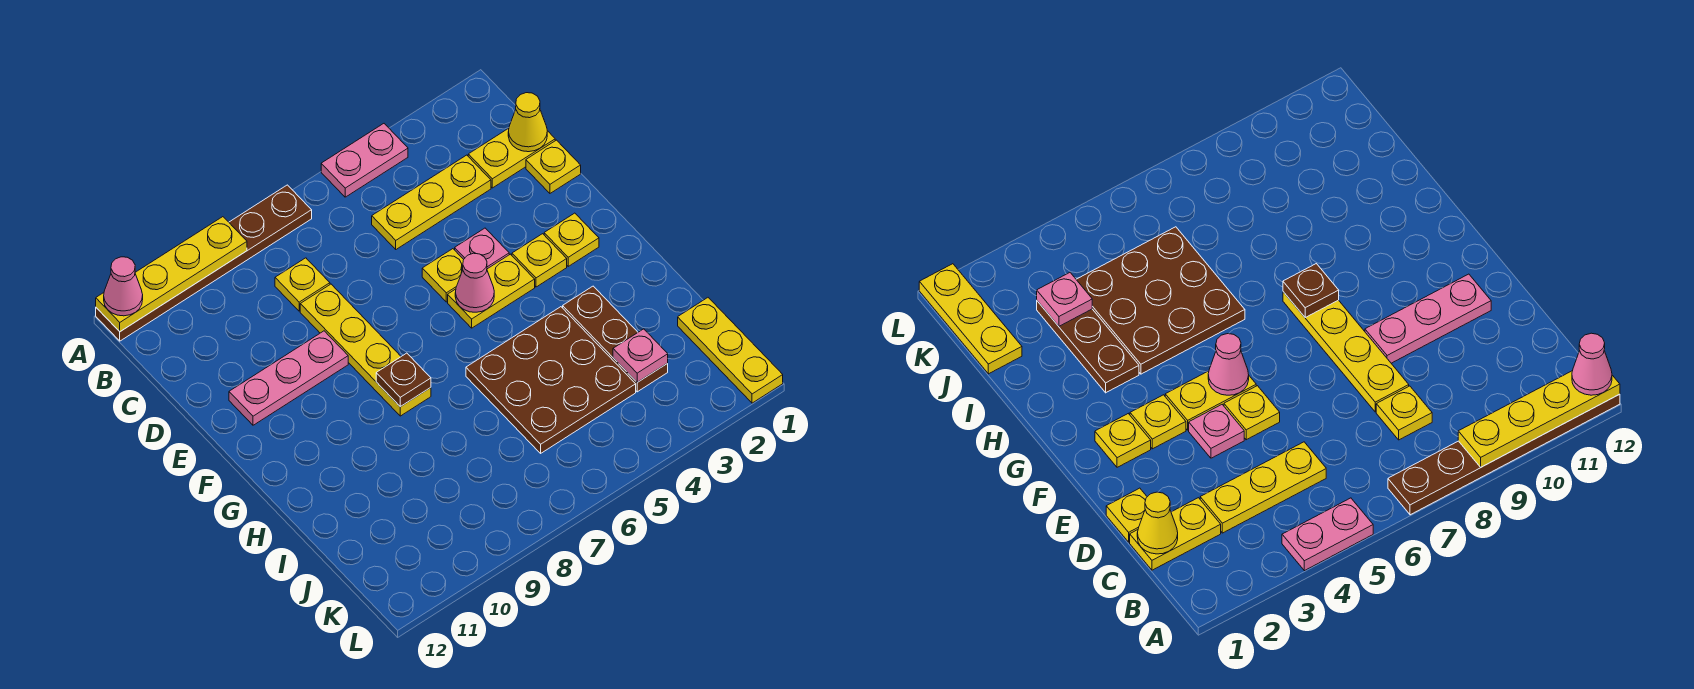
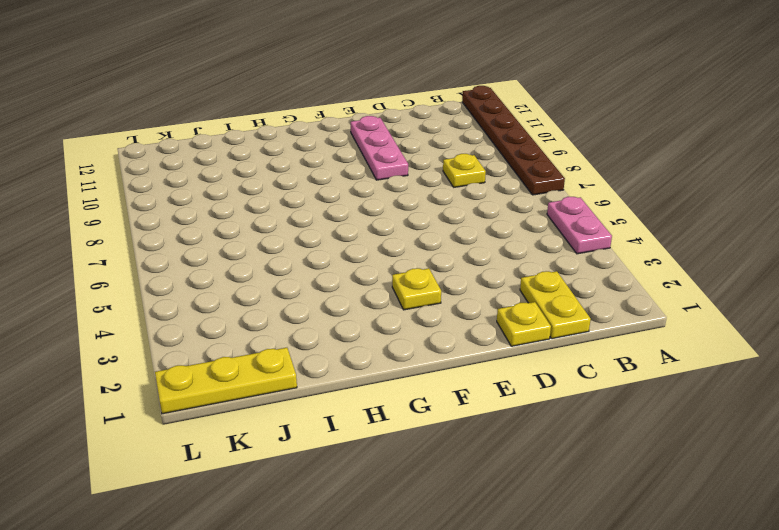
none -> yellow plate C3:C5 level 1
none -> yellow plate D8:G8 level 1
none -> pink plate E4 level 1

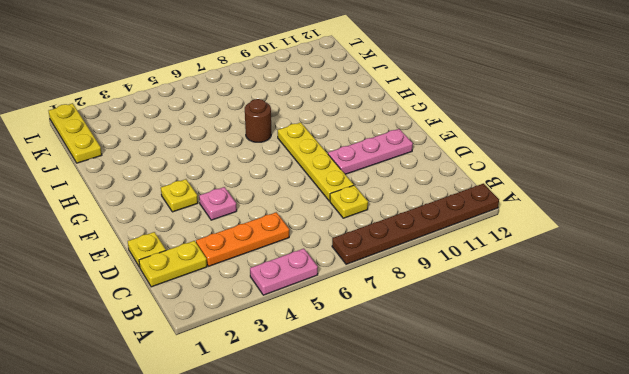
orange plate C3:C5 level 1 -> yellow plate C3:C5 level 1
brown round brick H7 level 1 -> none
none -> yellow plate E5 level 1
none -> yellow plate F2 level 1
none -> yellow plate F4:F5 level 1

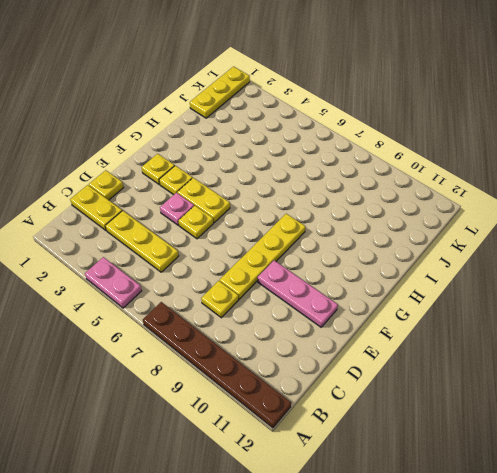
none -> brown plate H3:J3 level 1
none -> brown plate H4:J6 level 1
none -> yellow plate A9:A12 level 2

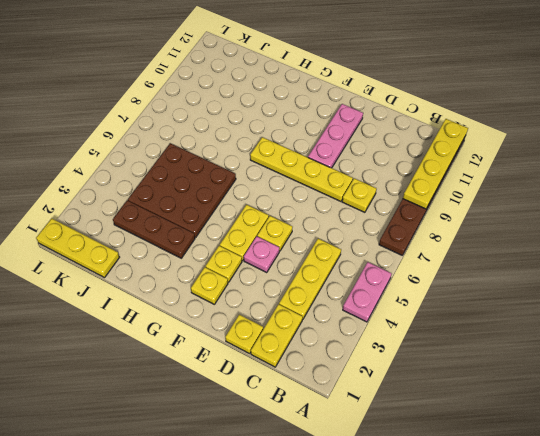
none -> yellow cone C1 level 2
none -> pink cone F5 level 2
none -> brown plate G8 level 2

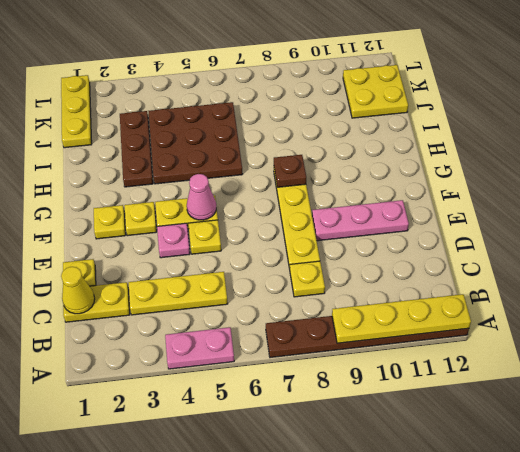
yellow plate J11:K12 level 1 -> none
none -> pink plate J3 level 2
none -> pink cone A12 level 3

